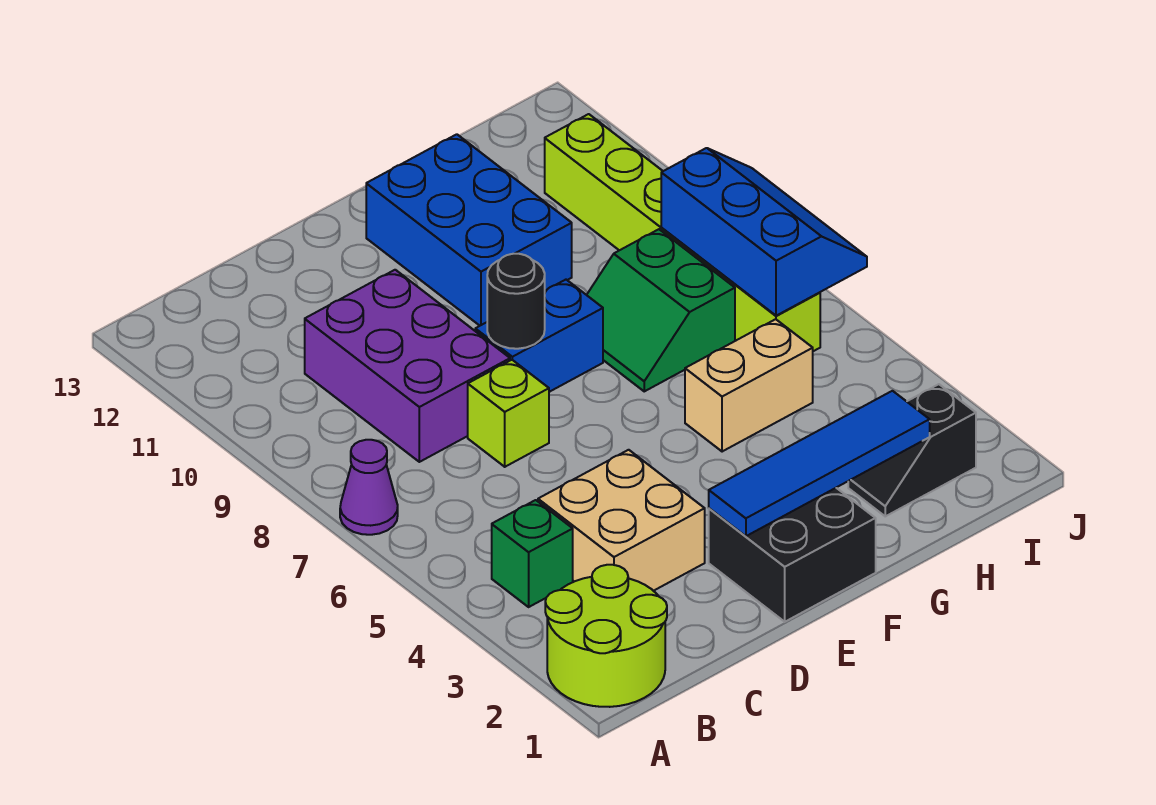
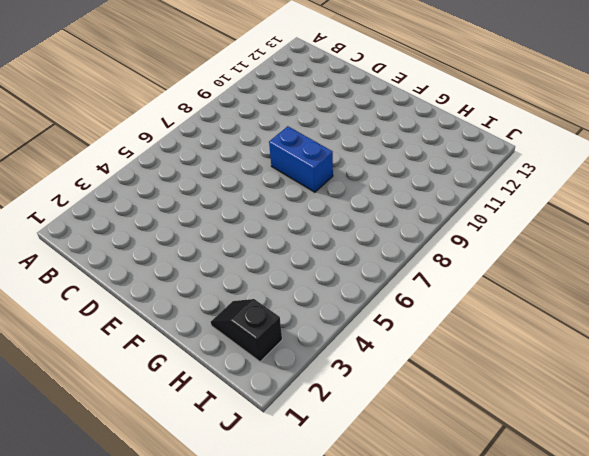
none -> lime round brick A1:B2 level 1
none -> purple cone A7 level 1
none -> green brick B4 level 1

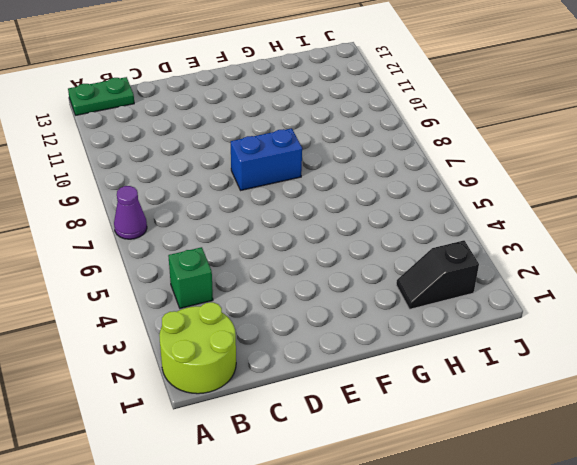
green plate A13:B13 level 1 -> none
none -> tan brick C3:D4 level 1
none -> purple brick C8:D10 level 1
none -> lime brick D7 level 1

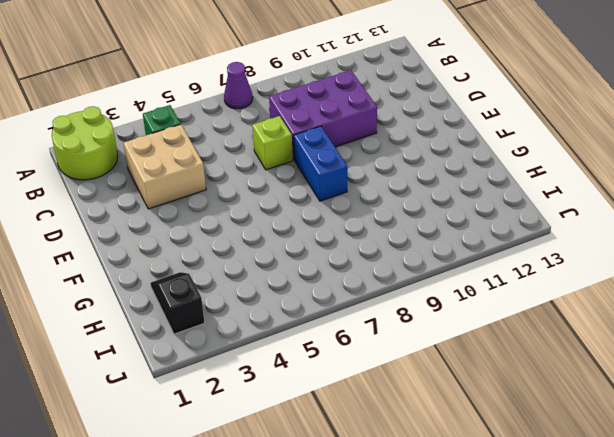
none -> black brick E1:F2 level 1
none -> blue brick F10:G12 level 1
none -> tan brick G5:H5 level 1

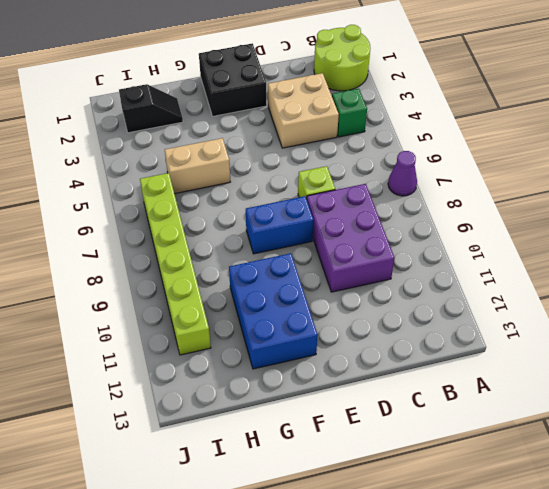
none -> green slope G7:H8 level 1 top H
none -> blue tile E2:H2 level 2
none -> black round brick E8 level 2

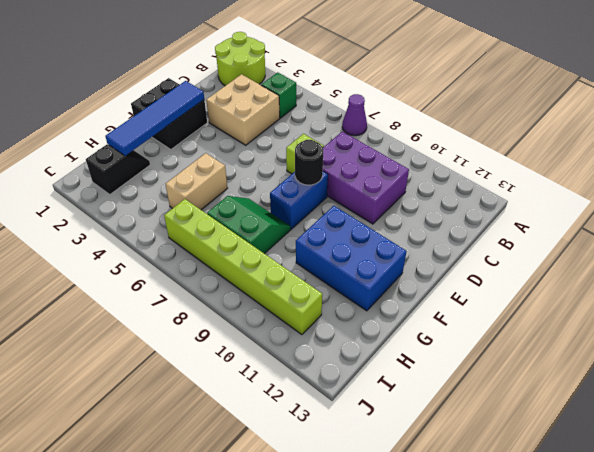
none -> blue slope I6:J8 level 2 top I

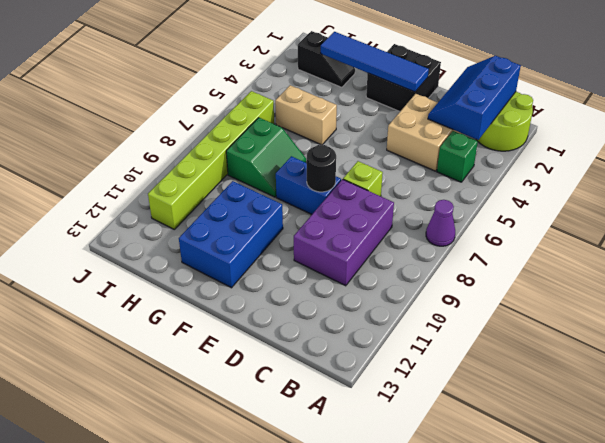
blue slope B1:C3 level 2 top B -> blue slope I6:J8 level 2 top I

